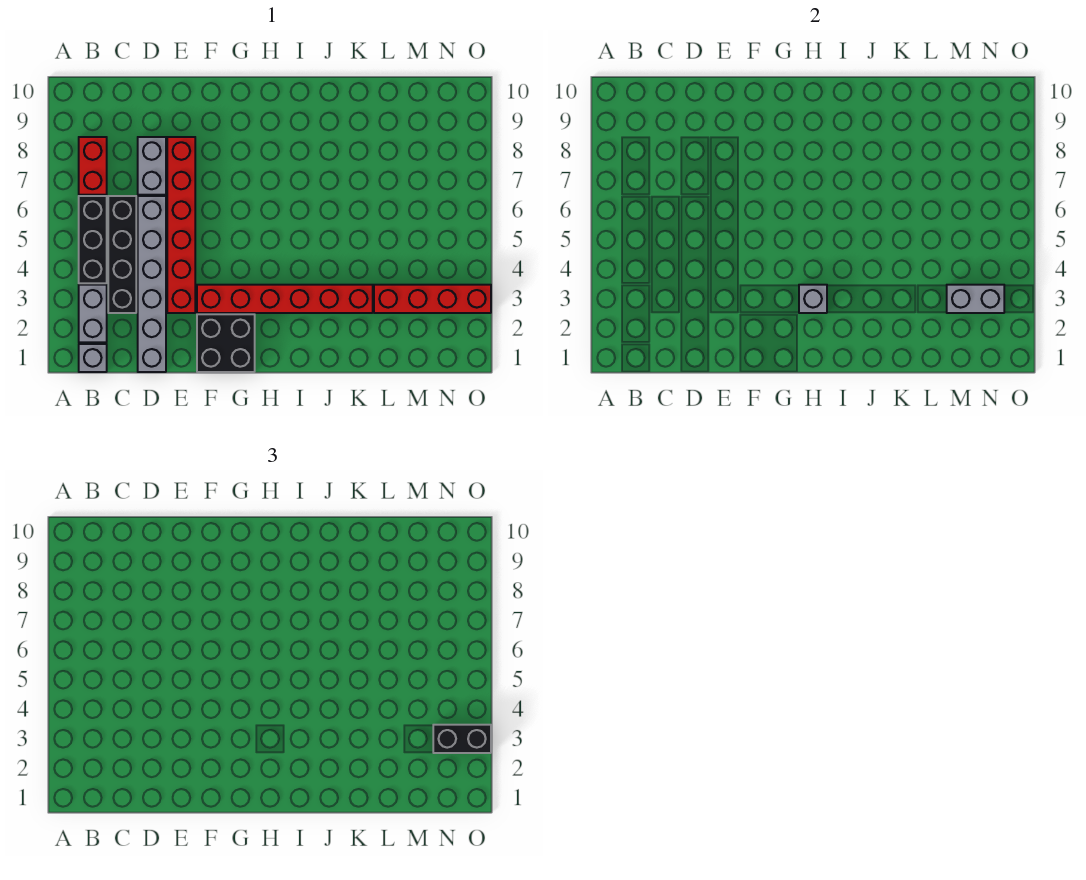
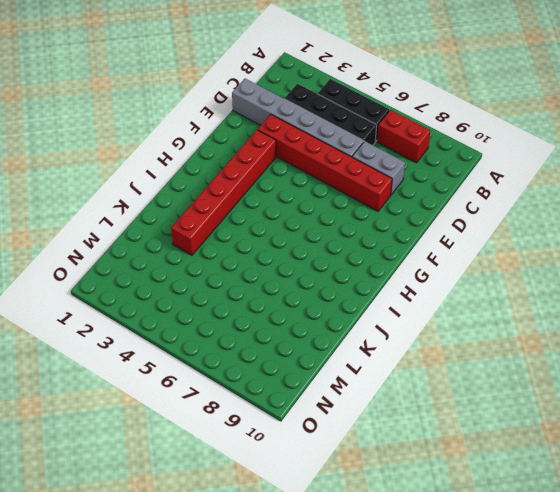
none -> grey brick B1 level 1
none -> grey brick B2:B3 level 1
none -> black brick F1:G2 level 1

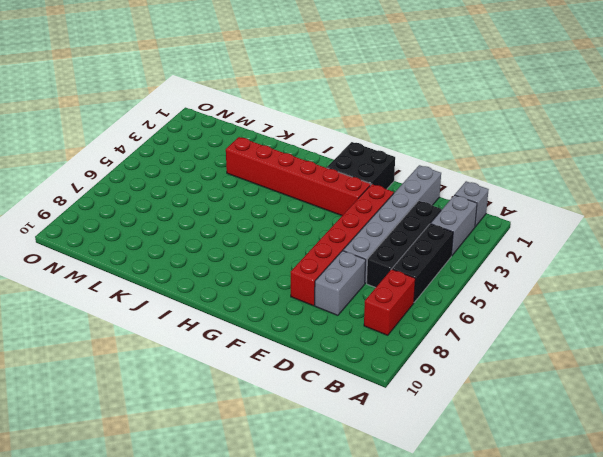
none -> red brick L3:O3 level 1
none -> grey brick H3 level 2
none -> grey brick M3:N3 level 2

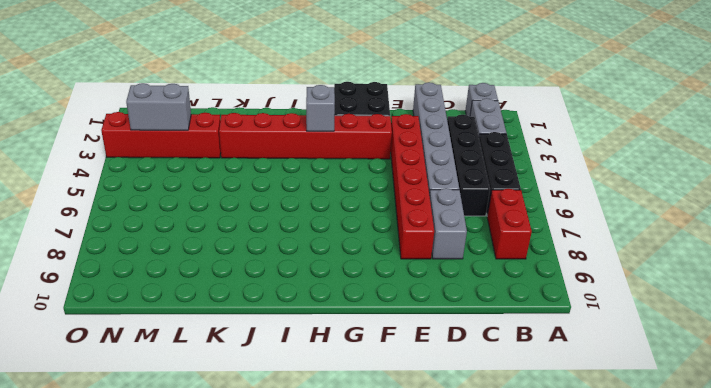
none -> black brick N3:O3 level 3

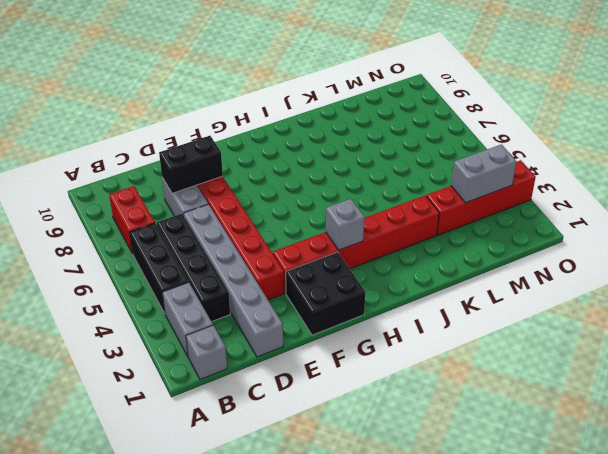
black brick D8:E8 level 2 -> black brick N3:O3 level 3

